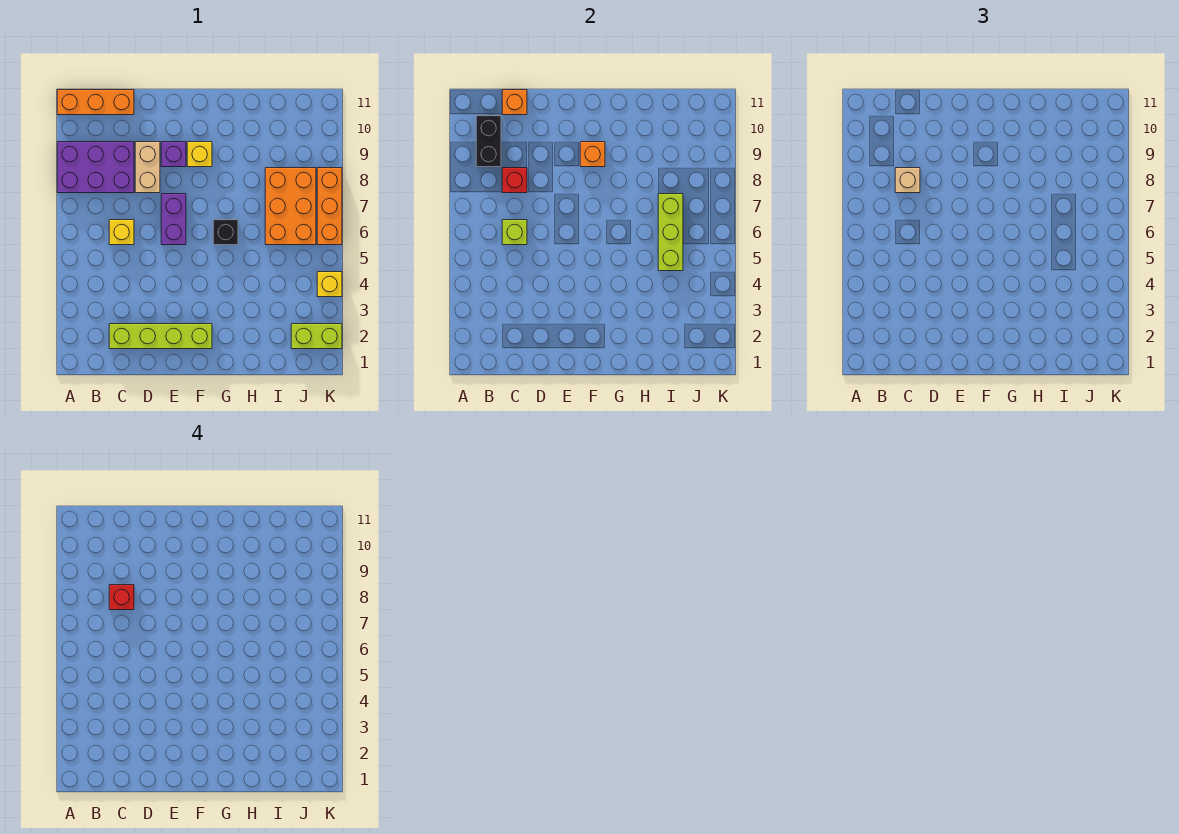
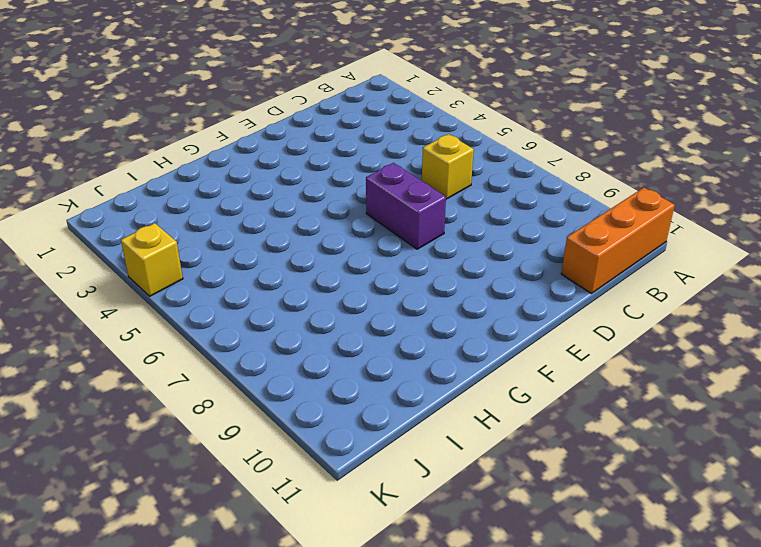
none -> purple brick A8:C9 level 1
none -> lime brick C2:F2 level 1
none -> tan brick D8:D9 level 1

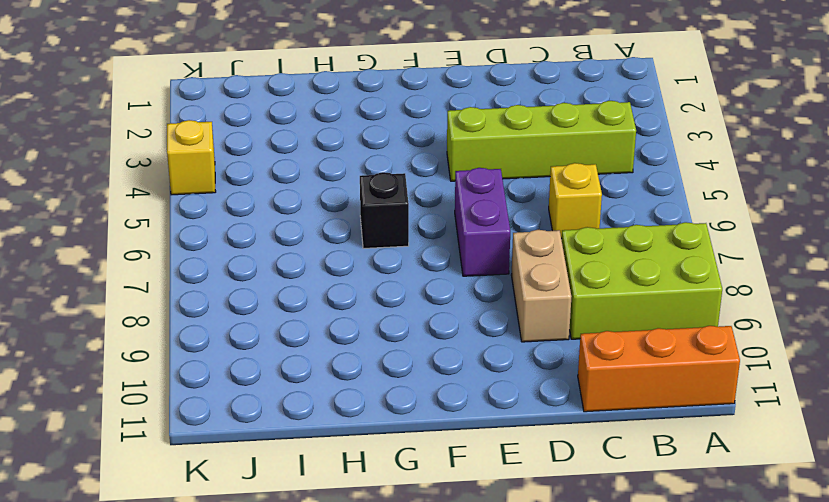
lime brick A8:C9 level 1 -> purple brick A8:C9 level 1
lime brick B4:E4 level 1 -> lime brick C2:F2 level 1
none -> purple brick E9 level 1
none -> yellow brick F9 level 1
none -> orange brick I6:J8 level 1

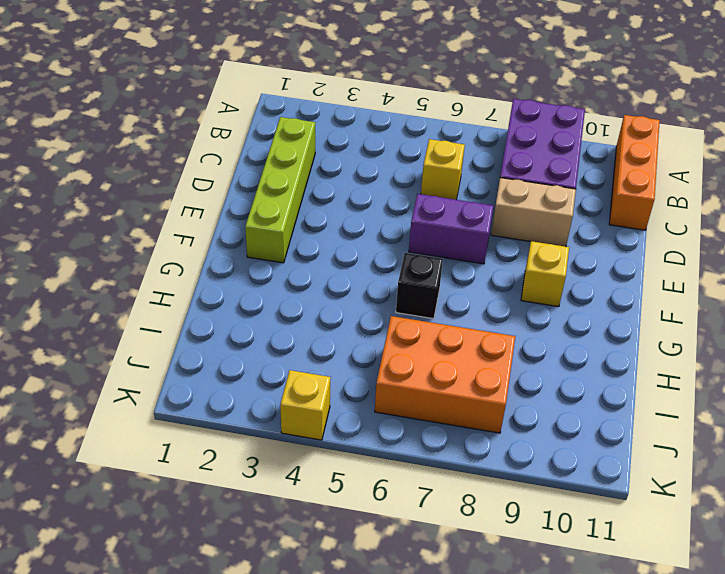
none -> purple brick E9 level 1
none -> lime brick J2:K2 level 1
none -> orange brick K6:K8 level 1

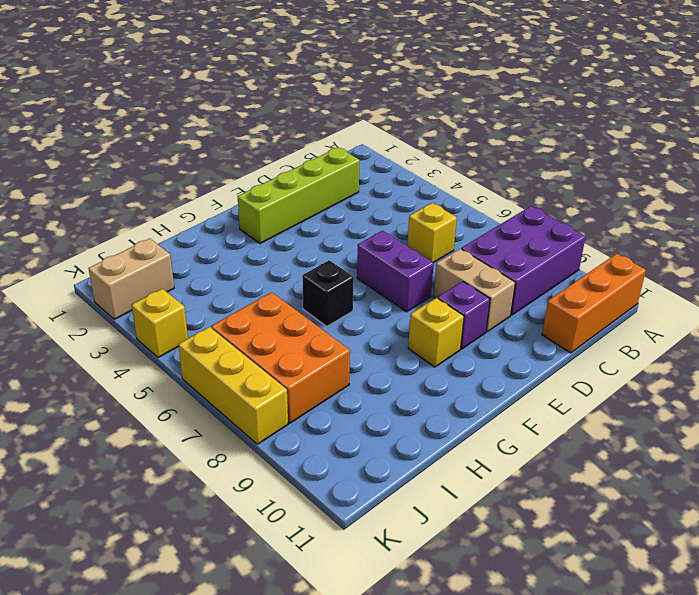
tan brick J2:K2 level 1 -> lime brick J2:K2 level 1
yellow brick K6:K8 level 1 -> orange brick K6:K8 level 1
none -> black brick B9:B10 level 2
none -> lime brick C6 level 2
none -> red brick C8 level 2

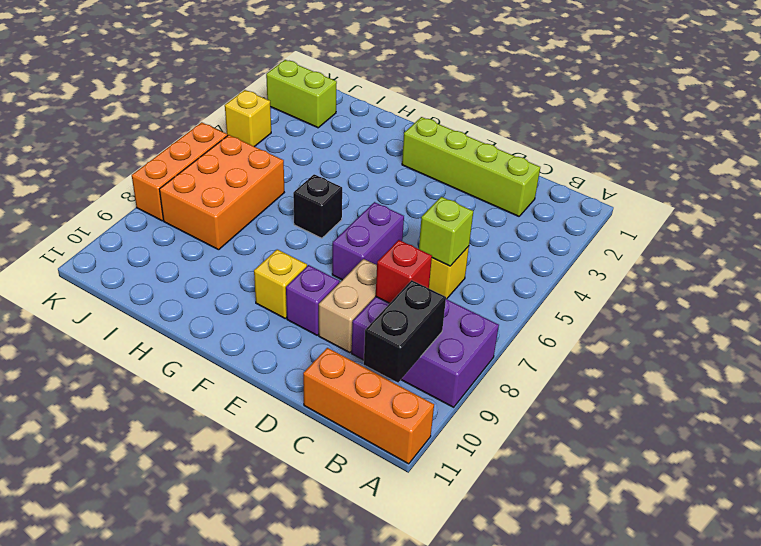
none -> orange brick C11 level 2
none -> orange brick F9 level 2
none -> lime brick I5:I7 level 2

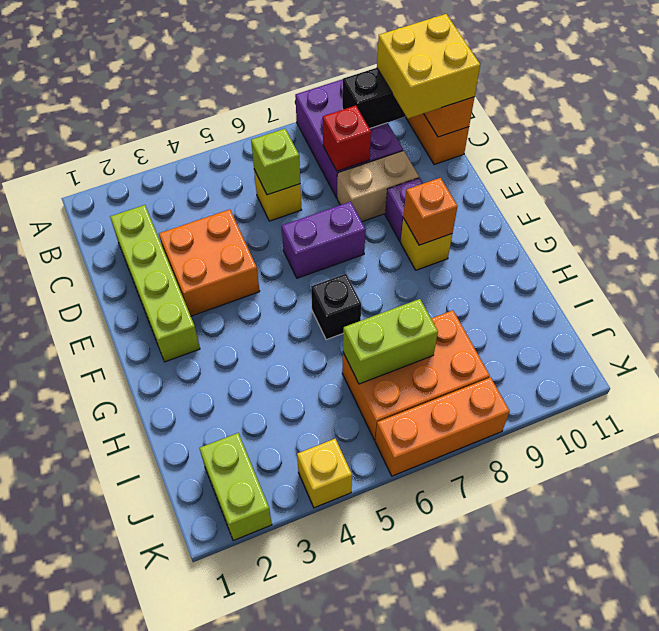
yellow brick B10:C11 level 3 -> none
orange brick D3:E4 level 1 -> none
lime brick I6:I7 level 2 -> lime brick I5:I7 level 2
none -> tan brick C8 level 3
none -> red brick C8 level 4

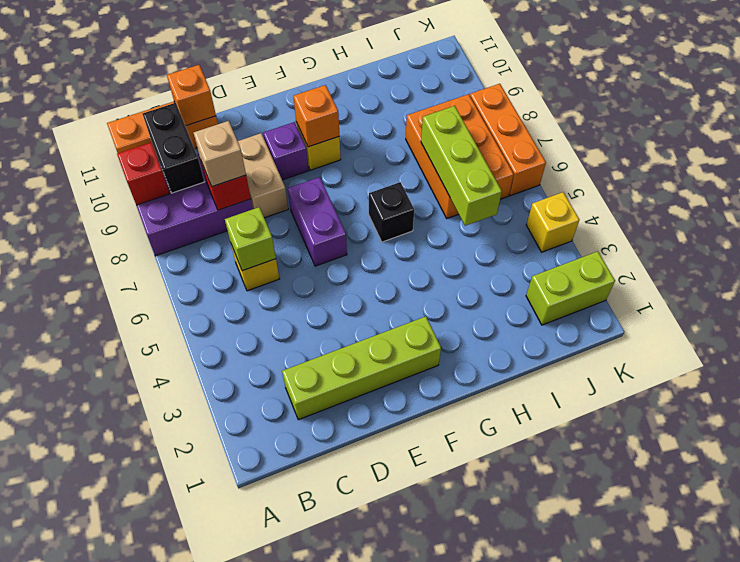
red brick A9 level 2 -> red brick C8 level 4

